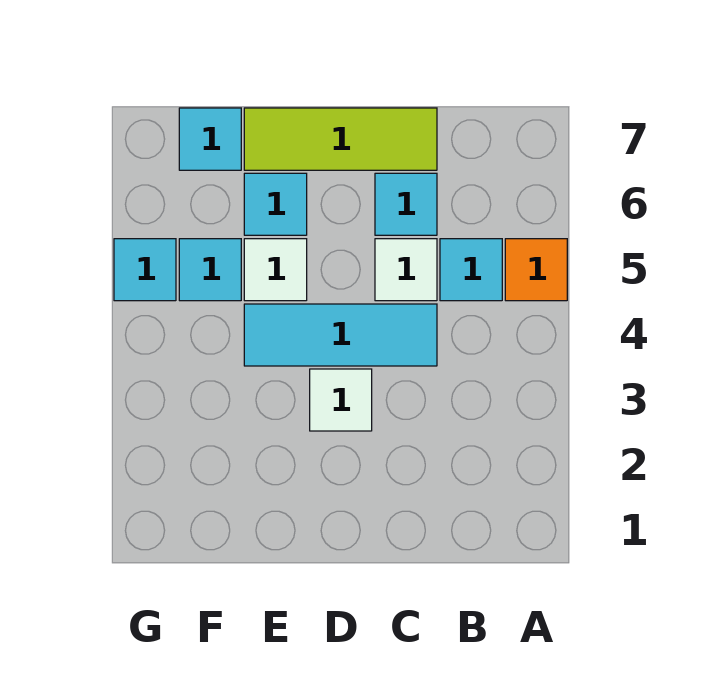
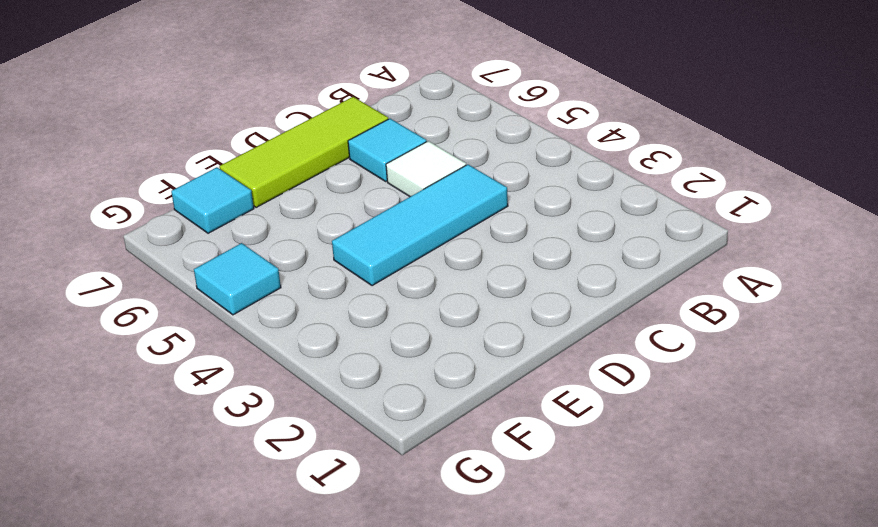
none -> orange tile A5 level 1
none -> cyan tile B5 level 1
none -> white tile D3 level 1

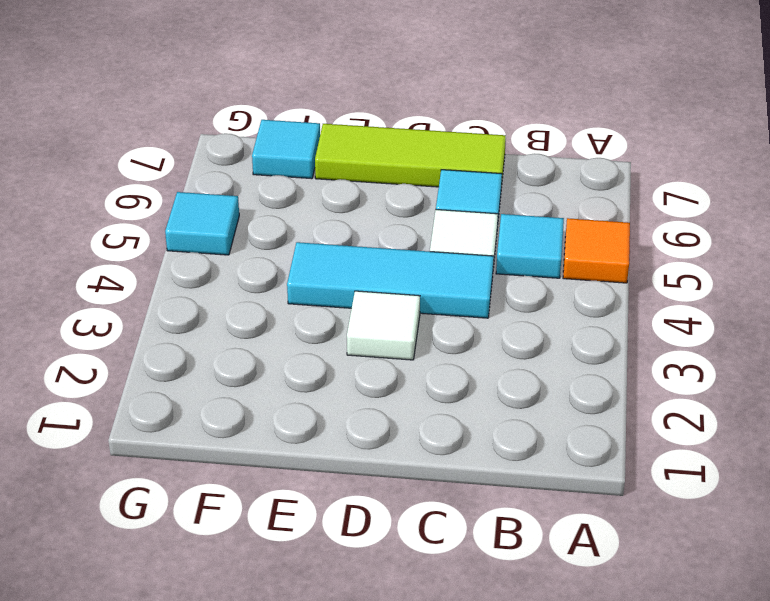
none -> white tile E5 level 1
none -> cyan tile E6 level 1
none -> cyan tile F5 level 1

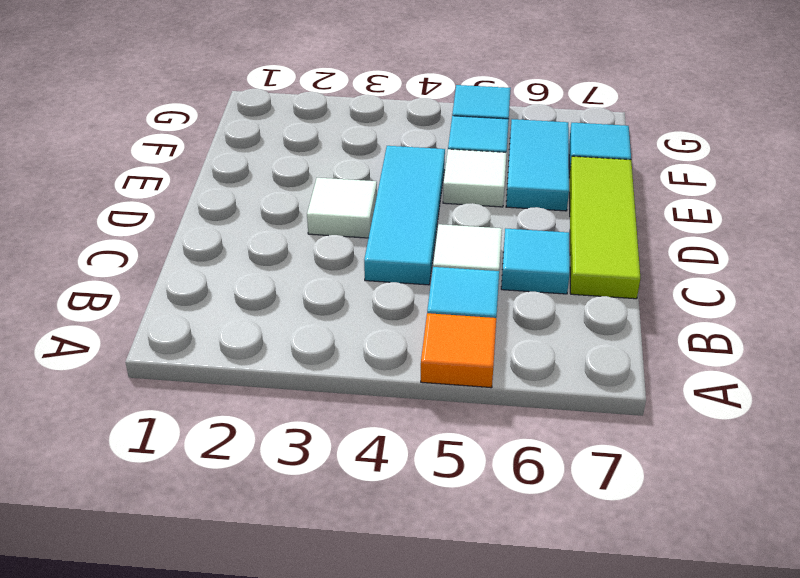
cyan tile E6:F6 level 1 -> cyan tile E6 level 1

